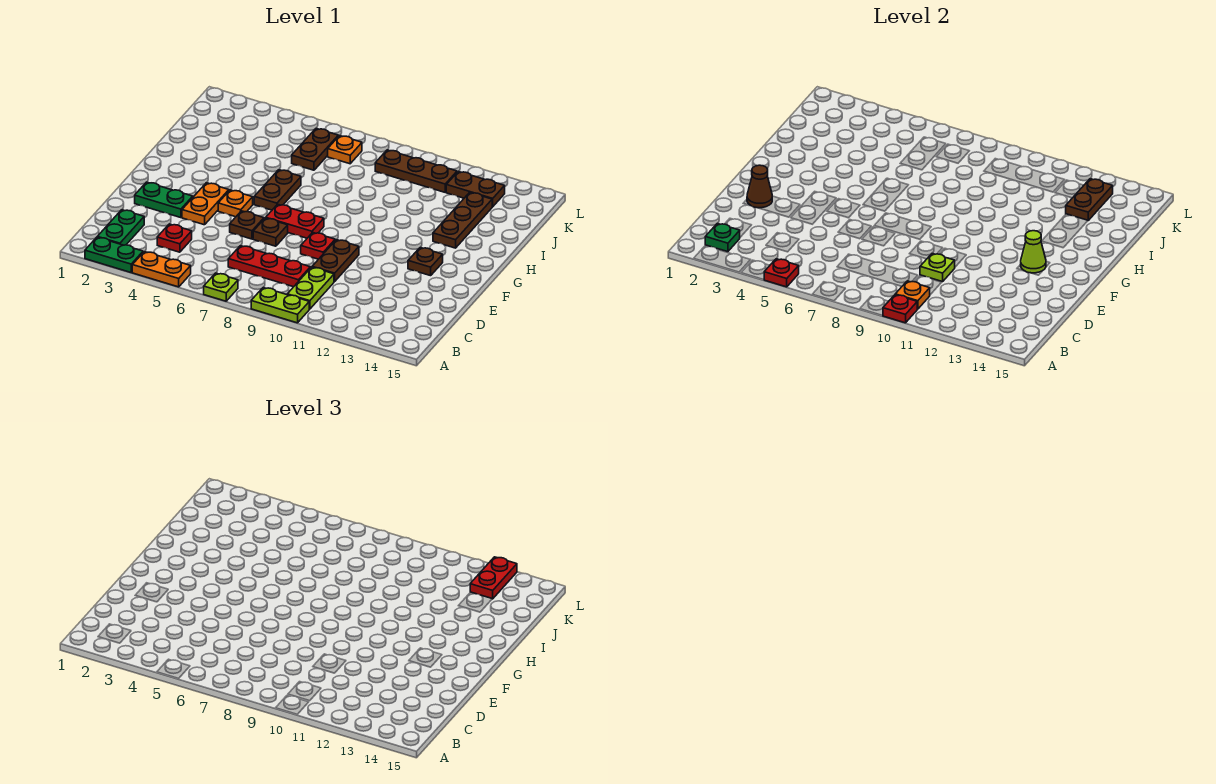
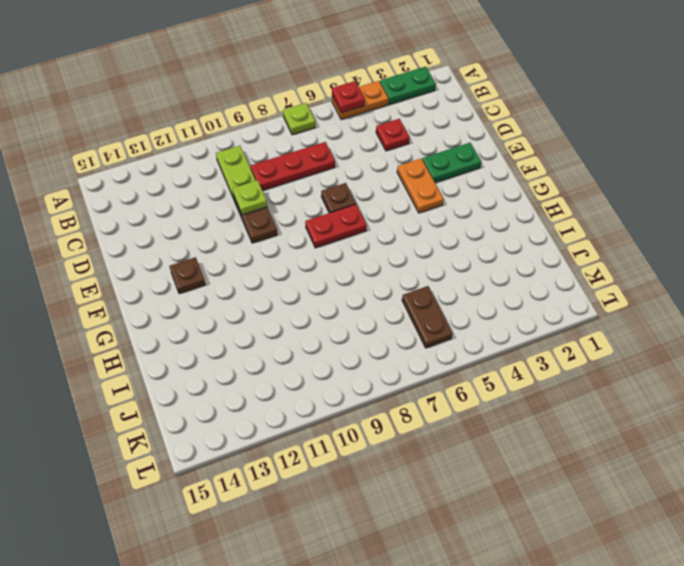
none -> lime plate A9:A10 level 1
none -> green plate B2:C2 level 1
none -> brown plate E6 level 1
none -> red plate E9 level 1

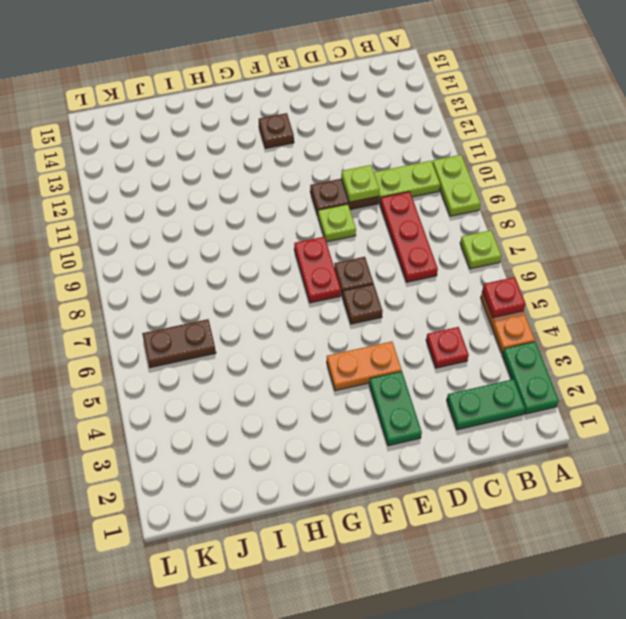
lime plate E9 level 1 -> red plate E9 level 1
none -> orange plate F5 level 1
none -> brown plate G6:H6 level 1
none -> brown plate H13:J13 level 1
none -> orange plate K7 level 1

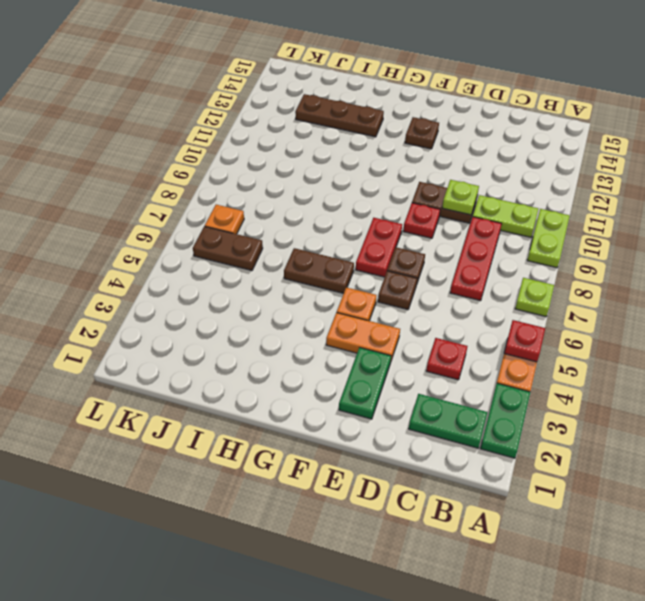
none -> brown plate K9:K11 level 1
none -> brown plate K12:K13 level 1
none -> red plate A10 level 2
none -> green plate B2 level 2

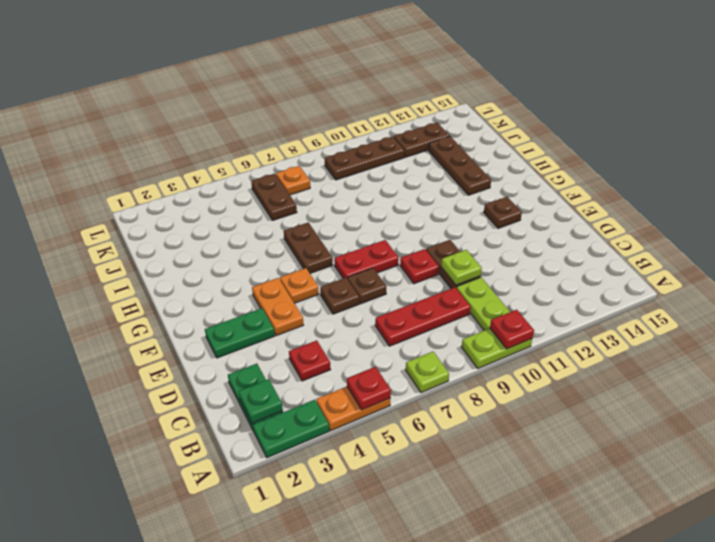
none -> orange plate B10 level 2
none -> brown cone E2 level 2
none -> lime cone F13 level 2
none -> brown plate J13:K13 level 2

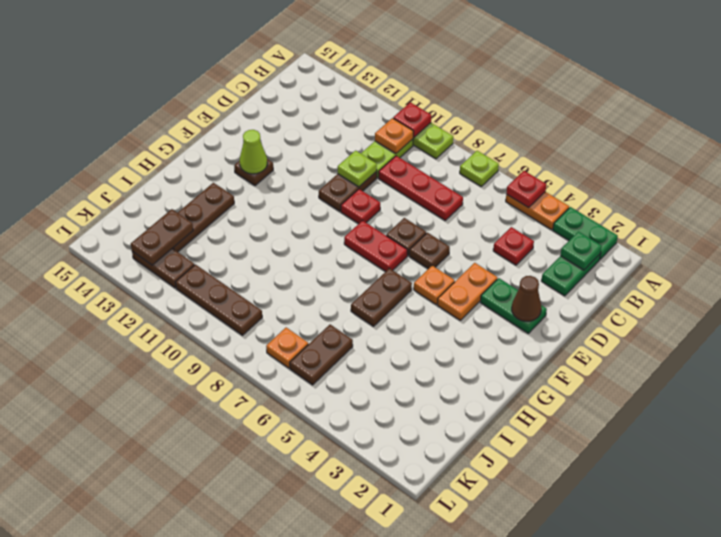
none -> red plate K13:L13 level 3

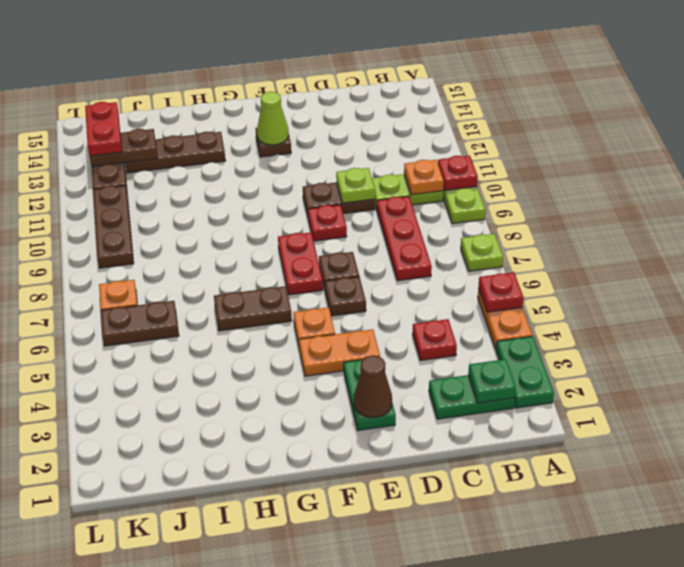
red plate K13:K14 level 3 -> red plate K13:L13 level 3

